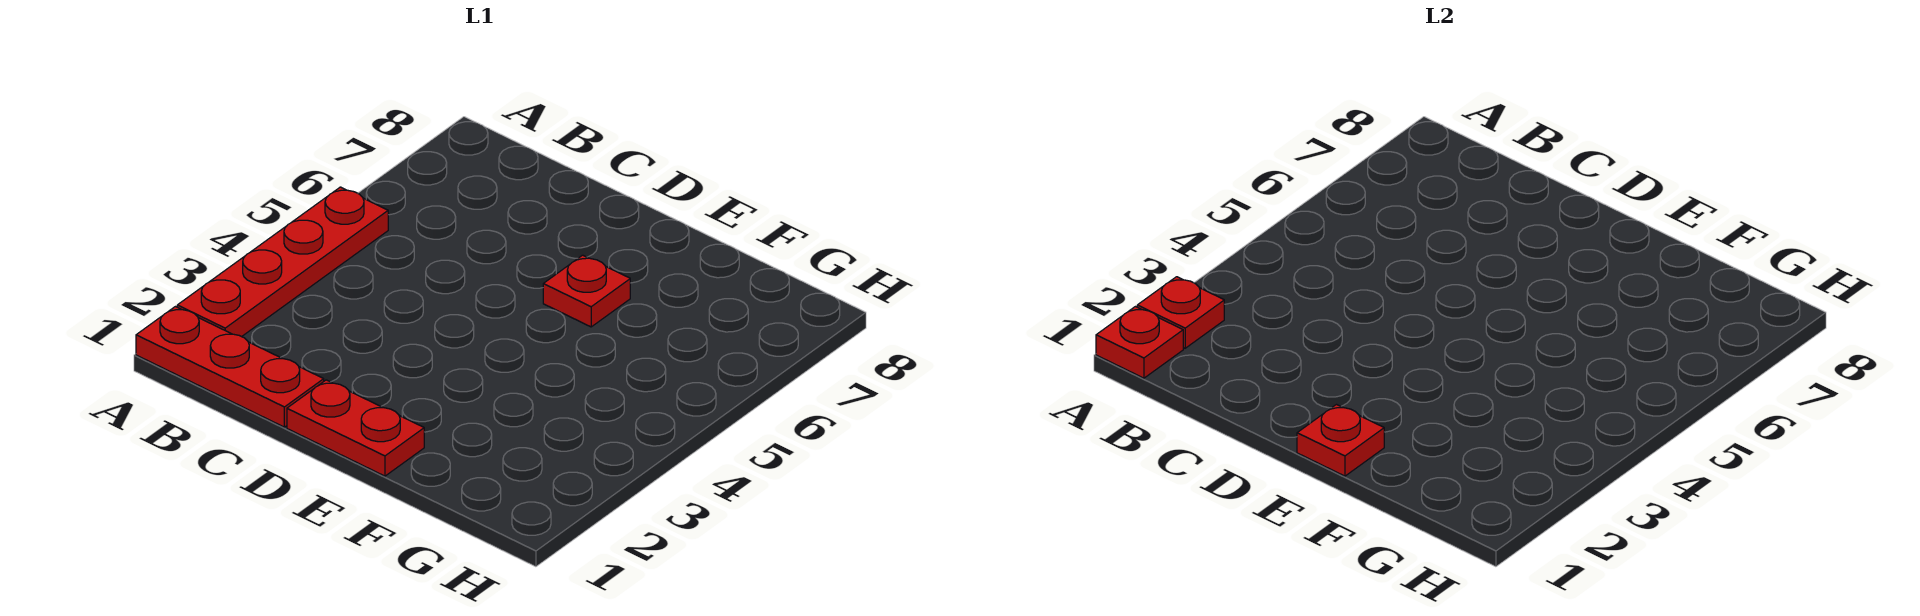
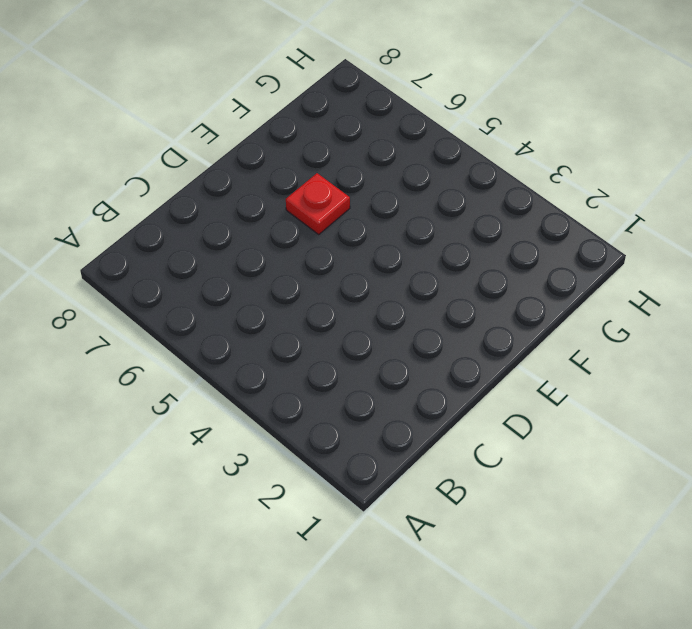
none -> red plate A1:C1 level 1
none -> red plate A2:A5 level 1

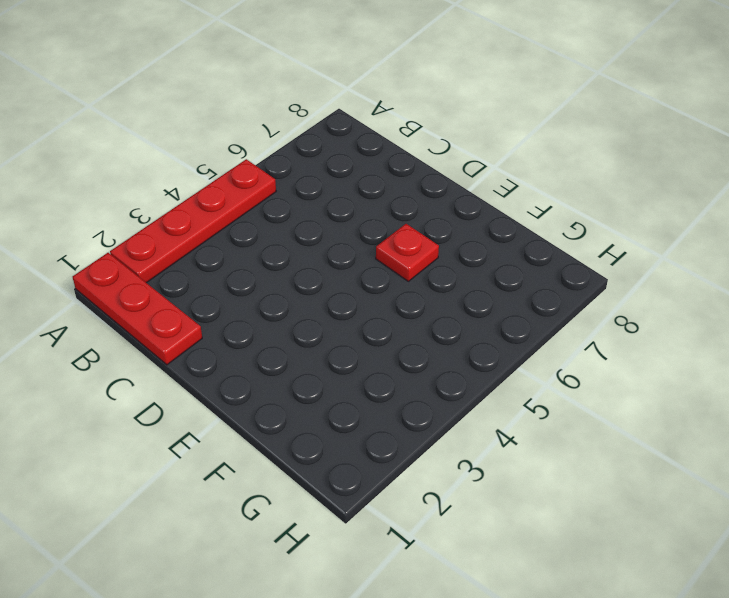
none -> red plate D1:E1 level 1
none -> red plate A1 level 2

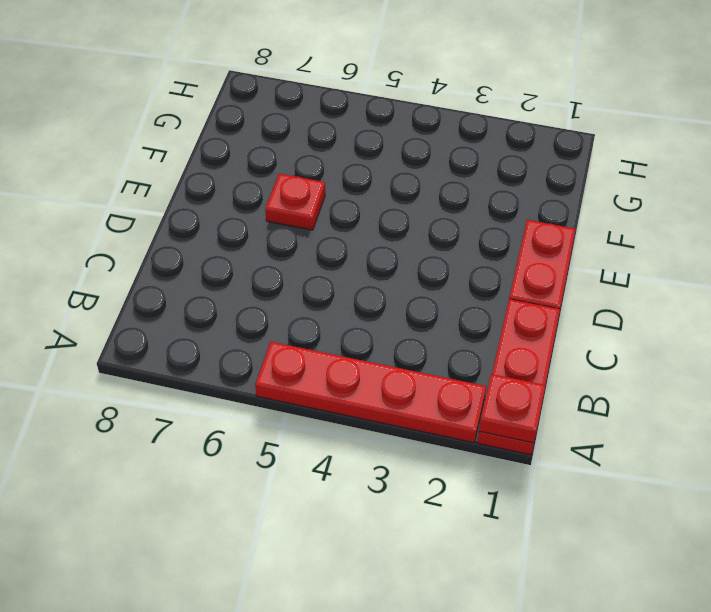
none -> red plate A2 level 2
none -> red plate E1 level 2

